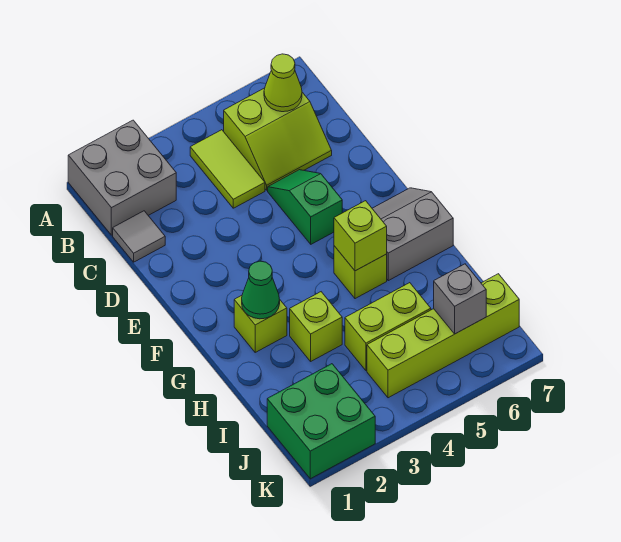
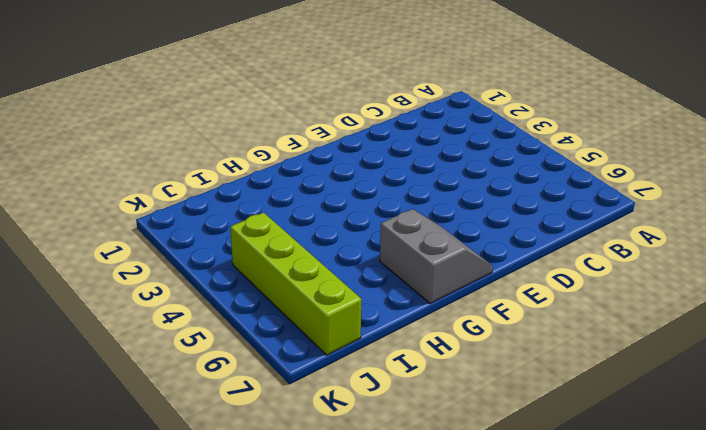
none -> grey brick A1:B2 level 1
none -> lime tile B4:C4 level 1
none -> lime slope B5:C6 level 1 top B

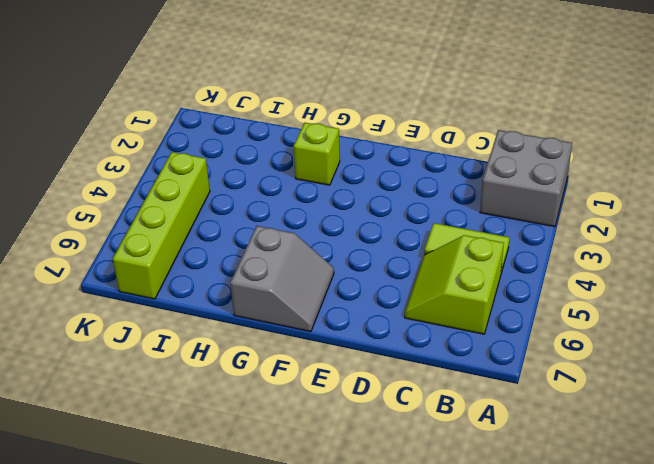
none -> grey tile C1 level 1
none -> green slope D5:E5 level 1 top E
none -> lime brick G5 level 1

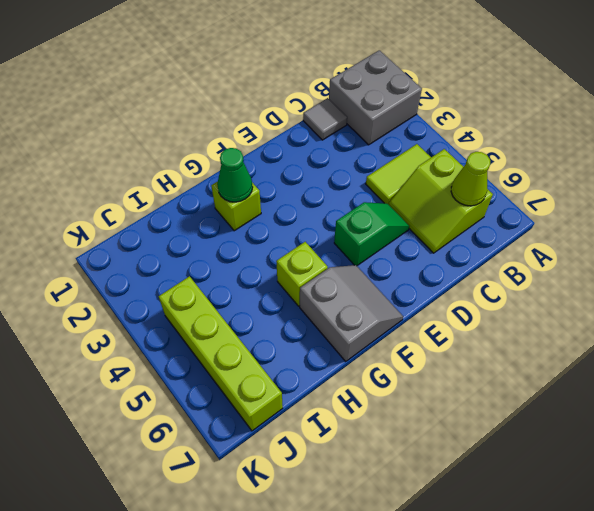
none -> lime brick H3 level 1
none -> lime brick I4:I5 level 1
none -> green brick J1:K2 level 1

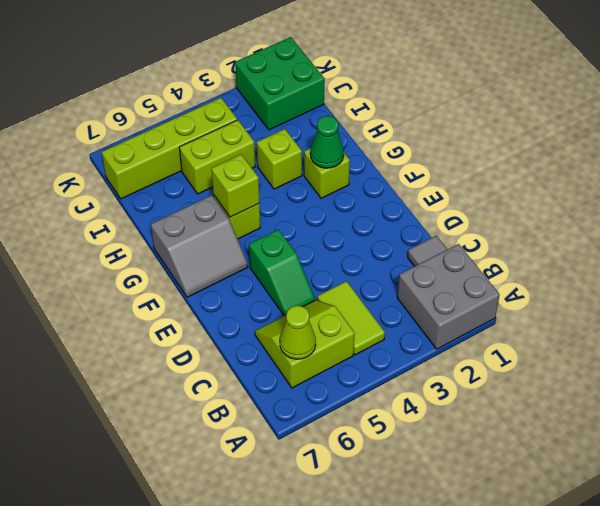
none -> grey brick J6 level 2

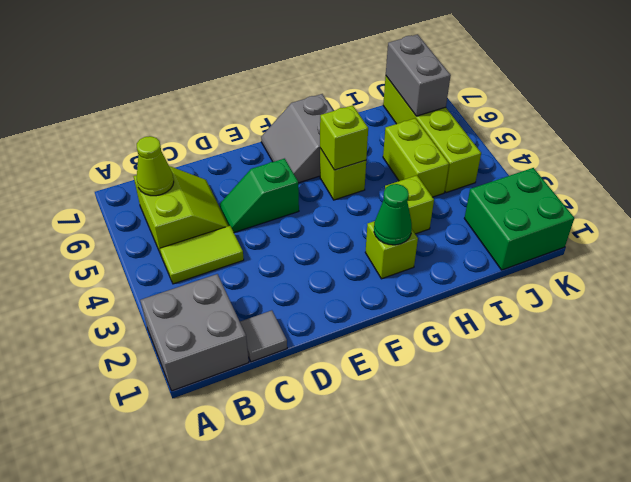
grey brick J6:J7 level 2 -> grey brick J6 level 2

